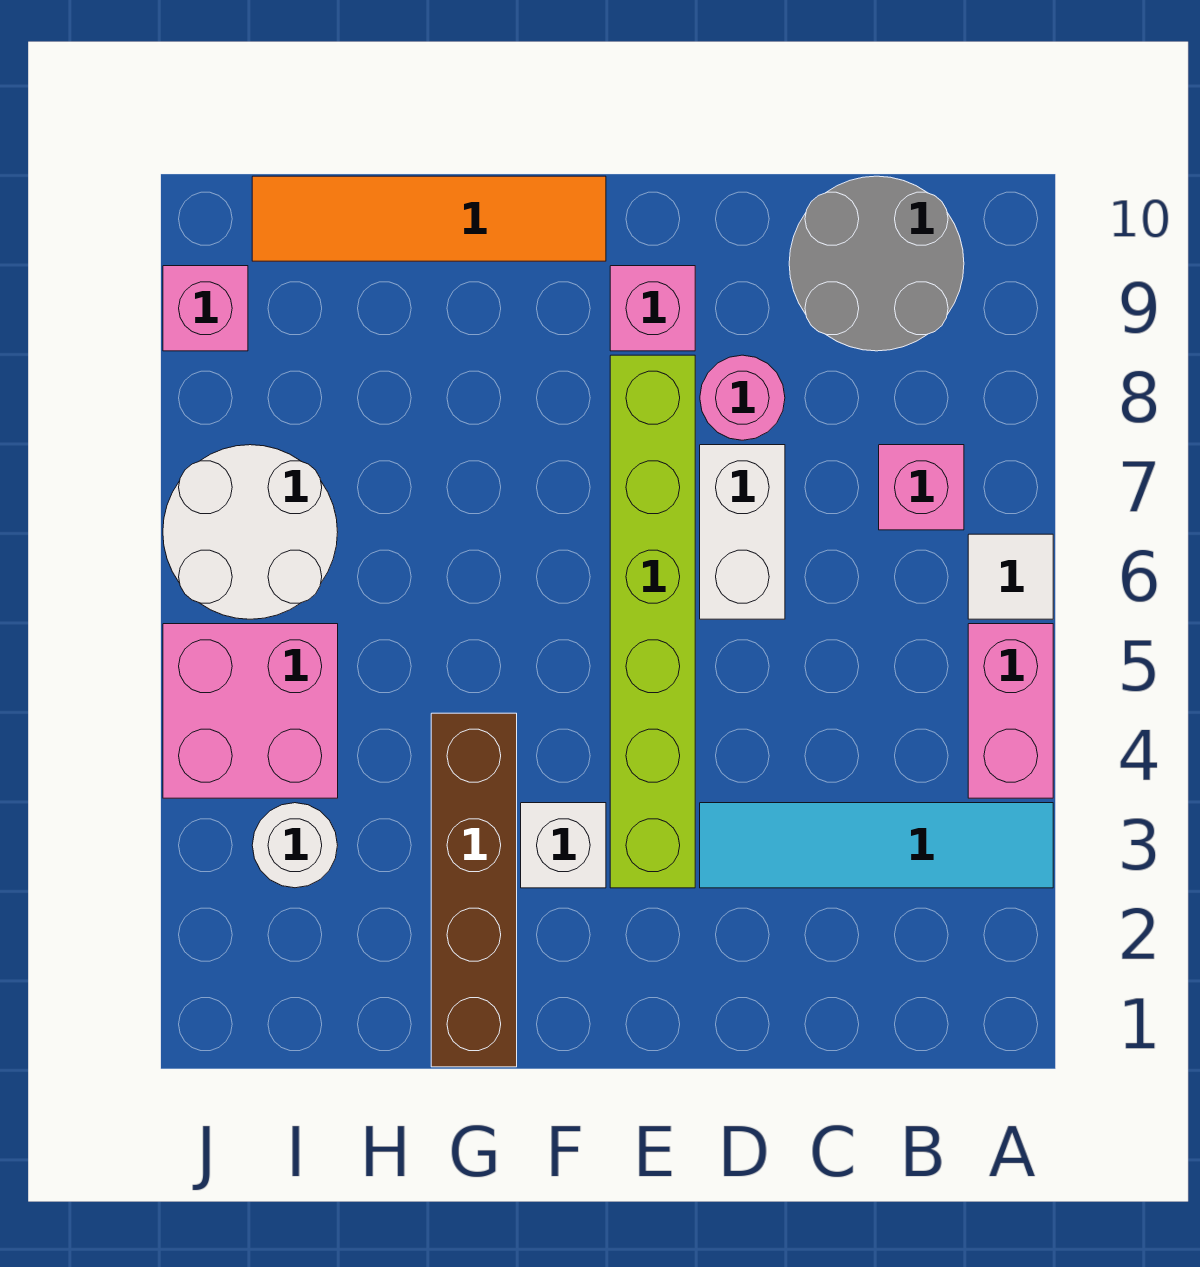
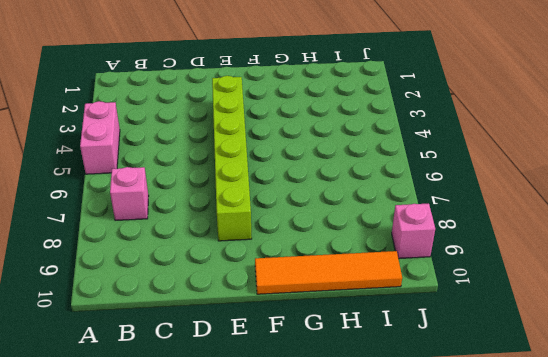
none -> cyan tile A3:D3 level 1
none -> white tile A6 level 1
none -> grey round brick B9:C10 level 1

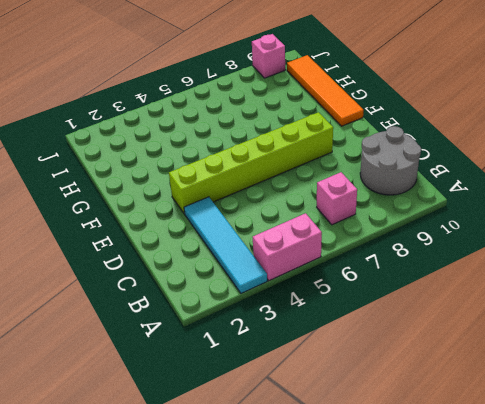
none -> white tile A6 level 1
none -> white brick D6:D7 level 1
none -> pink round brick D8 level 1

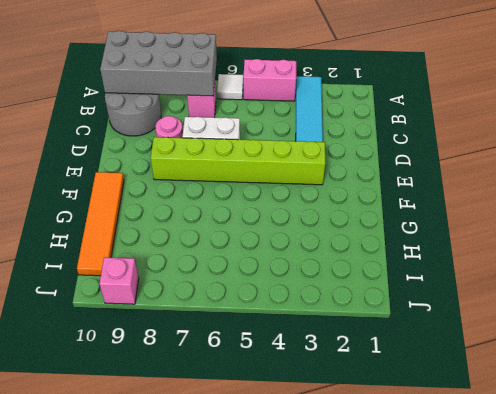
grey brick A7:B10 level 2 -> none
none -> pink brick E9 level 1
none -> white brick F3 level 1
none -> brown brick G1:G4 level 1

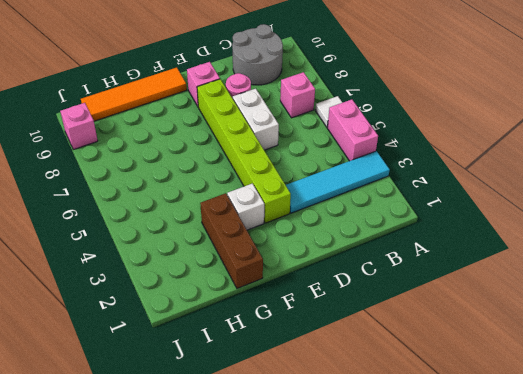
brown brick G1:G3 level 1 -> brown brick G1:G4 level 1
none -> white round brick I3 level 1
none -> pink brick I4:J5 level 1
none -> white round brick I6:J7 level 1

